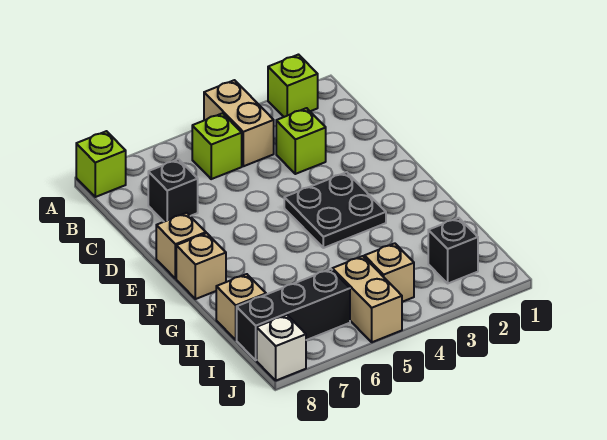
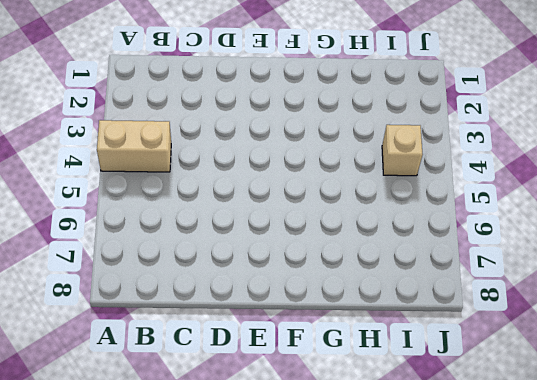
none -> lime brick A2 level 1
none -> lime brick A8 level 1
none -> lime brick B5 level 1

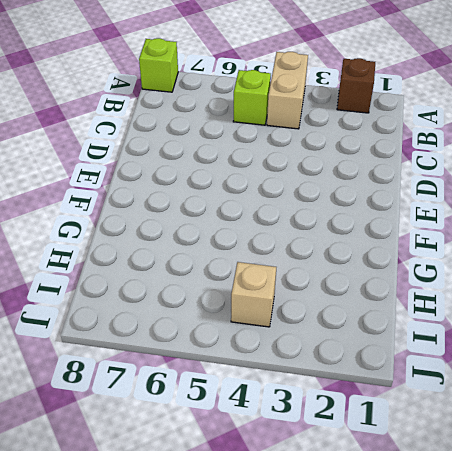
brown brick A2 level 1 -> lime brick A2 level 1
none -> lime brick C3 level 1
none -> black brick C7 level 1
none -> black plate E3:F4 level 1

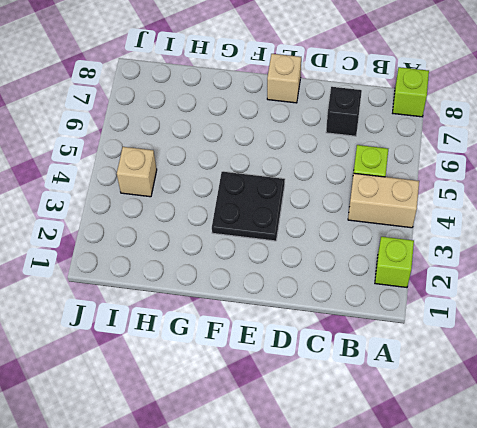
none -> lime brick C3 level 1
none -> tan brick F8 level 1
none -> tan brick H8 level 1

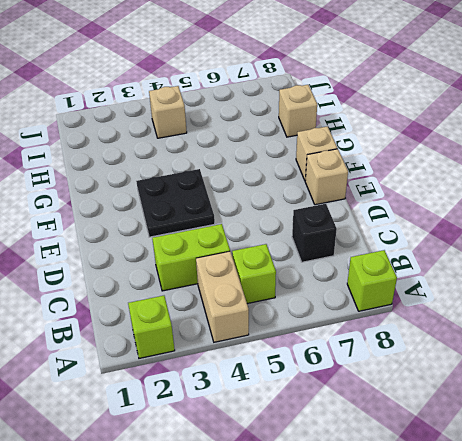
lime brick C3:C4 level 1 -> lime brick C3 level 1
none -> black brick I2 level 1
none -> tan brick I5:J5 level 1
none -> black brick I6:I8 level 1

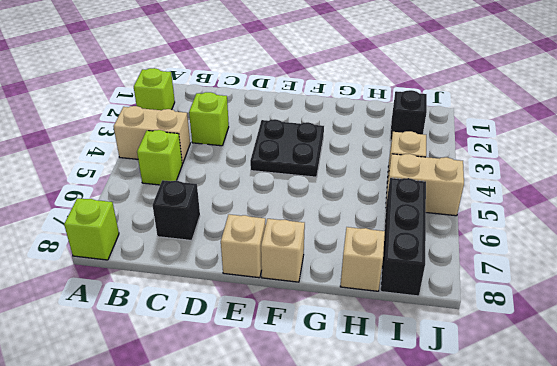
none -> white brick J8 level 1

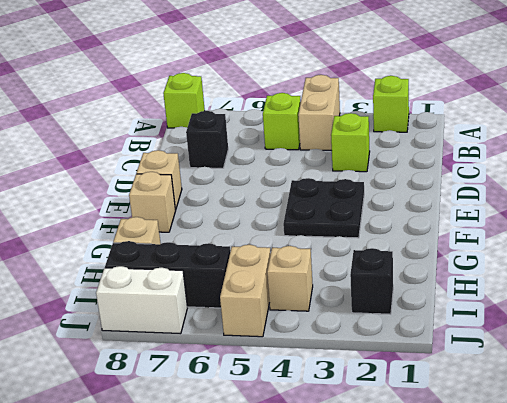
white brick J7:J8 level 1 -> white brick J8 level 1

